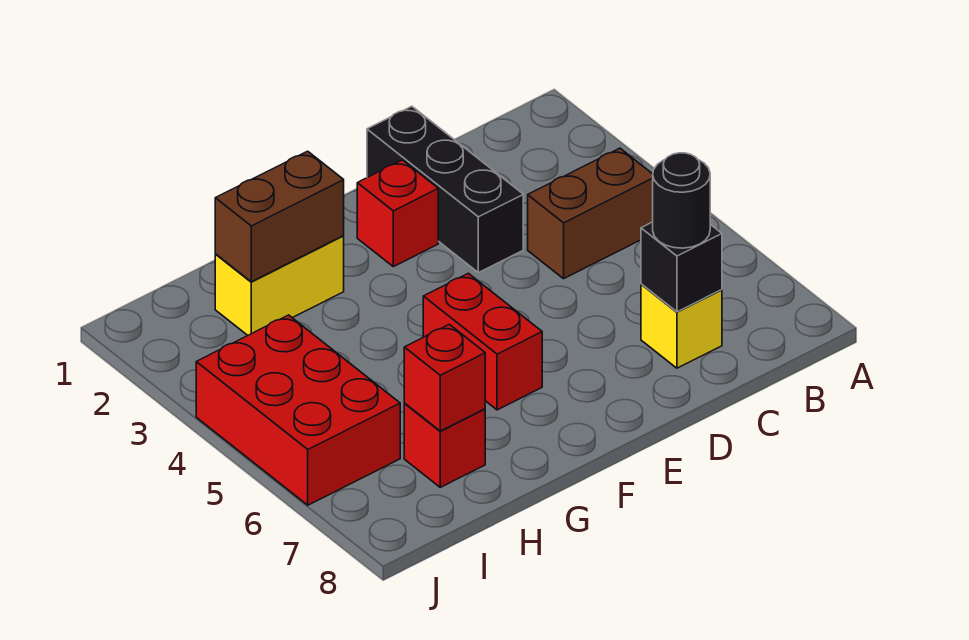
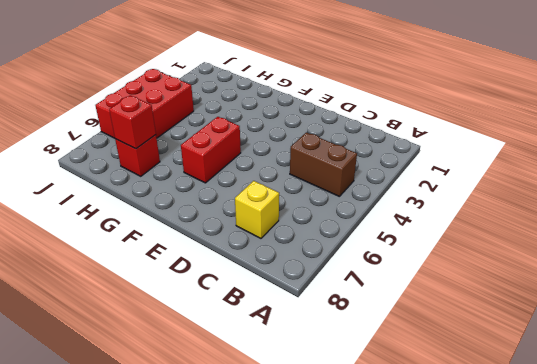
none -> black brick D1:D3 level 1
none -> red brick E2 level 1
none -> yellow brick G2:H2 level 1

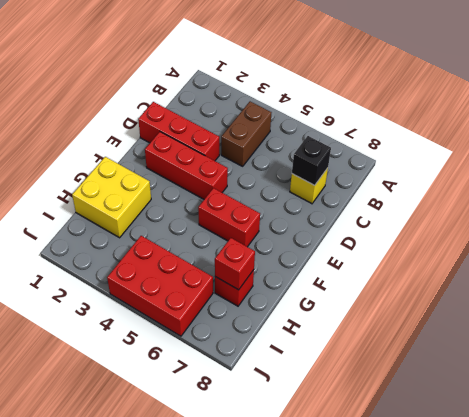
red brick D1:D3 level 1 -> black brick D1:D3 level 1
red brick E2:E4 level 1 -> red brick E2 level 1
yellow brick G1:H2 level 1 -> yellow brick G2:H2 level 1
none -> brown brick G2:H2 level 2
none -> black round brick C7 level 3

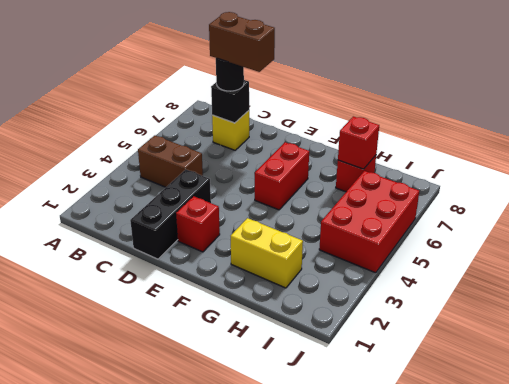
brown brick C7:D7 level 4 -> brown brick G2:H2 level 2

